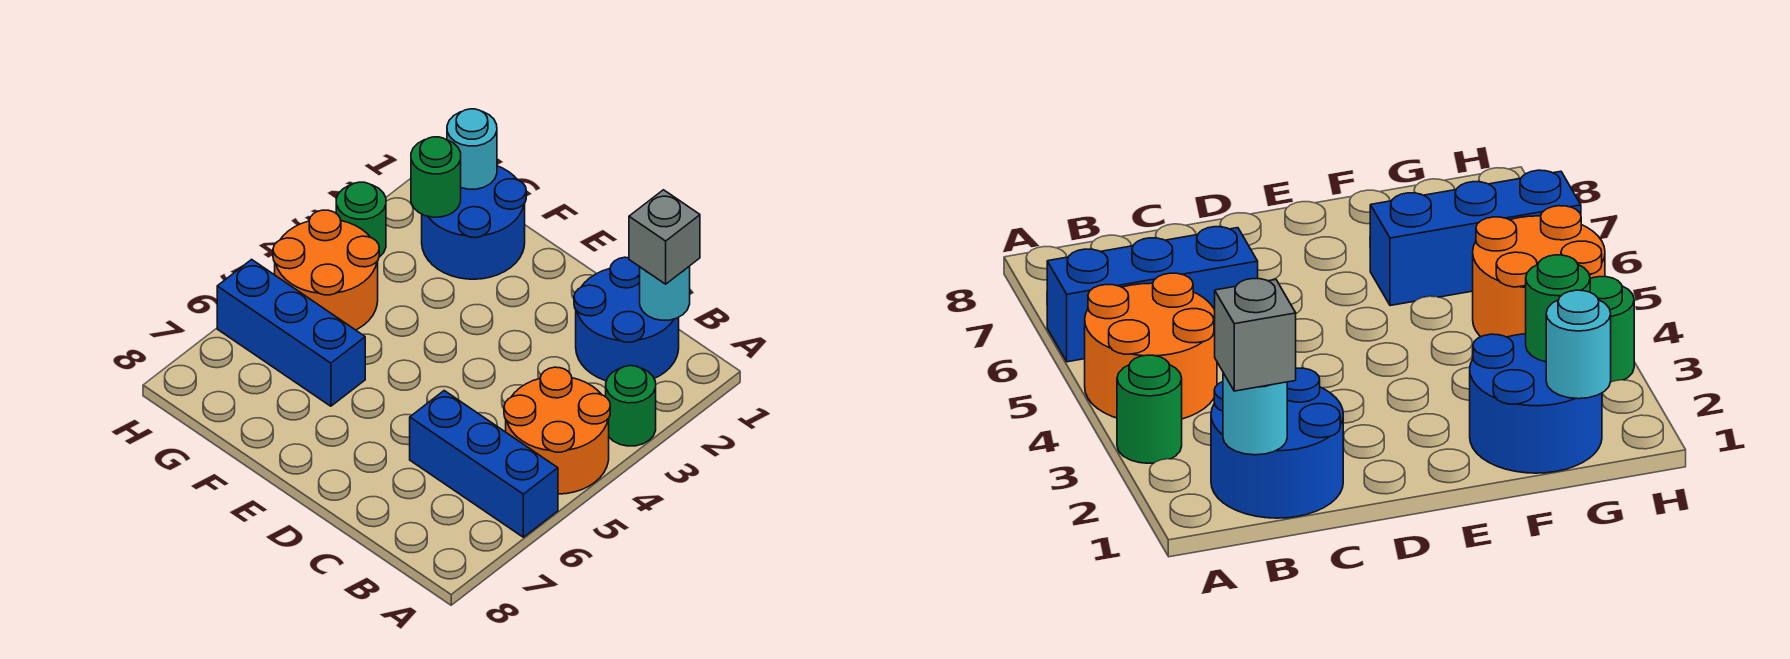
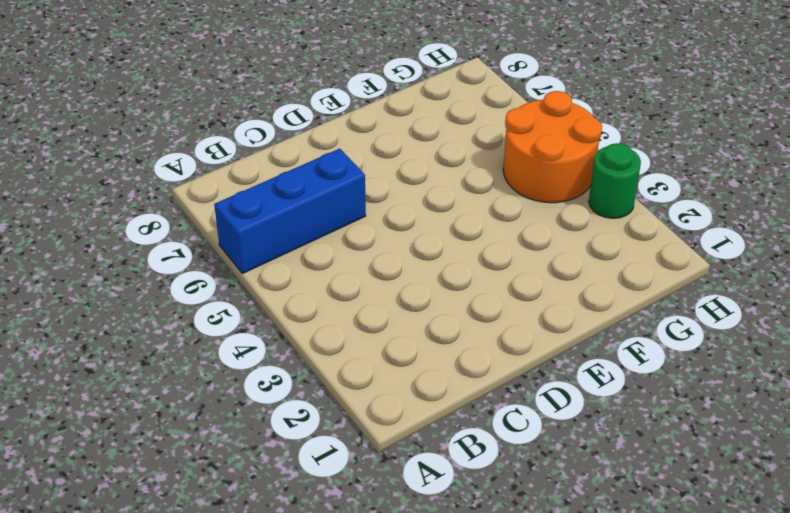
none -> green round brick A3 level 1
none -> orange round brick A4:B5 level 1
none -> blue round brick B1:C2 level 1

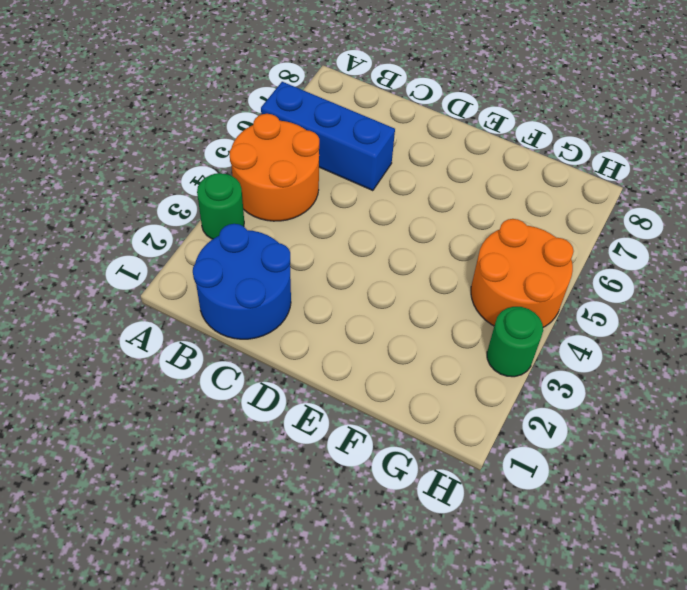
none -> blue round brick F1:G2 level 1
none -> blue brick F6:H6 level 1
none -> cyan round brick B1 level 2

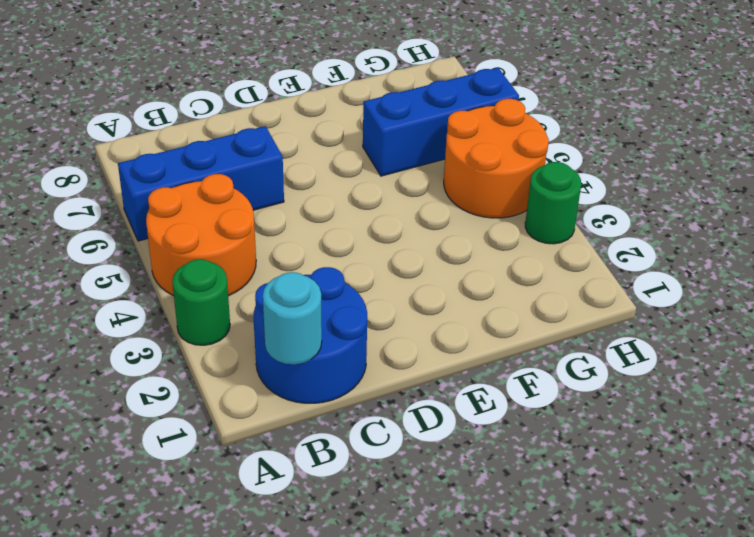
none -> blue round brick F1:G2 level 1
none -> cyan round brick G1 level 2
none -> green round brick G2 level 2

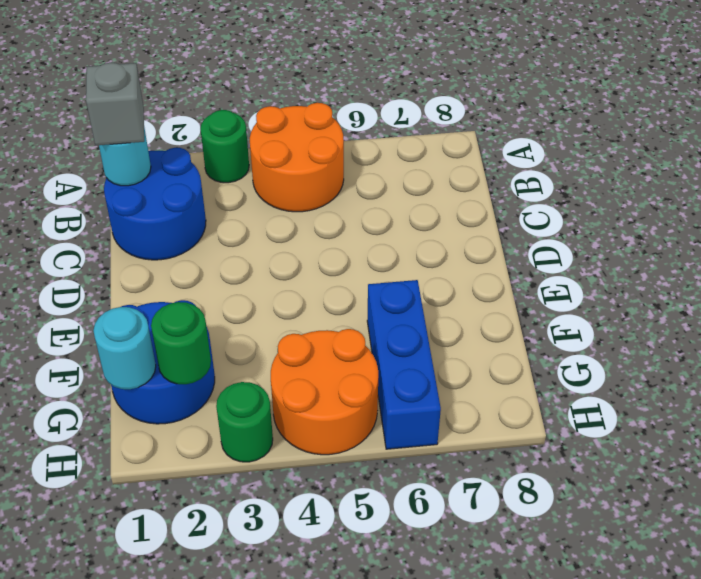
none -> blue brick A6:C6 level 1

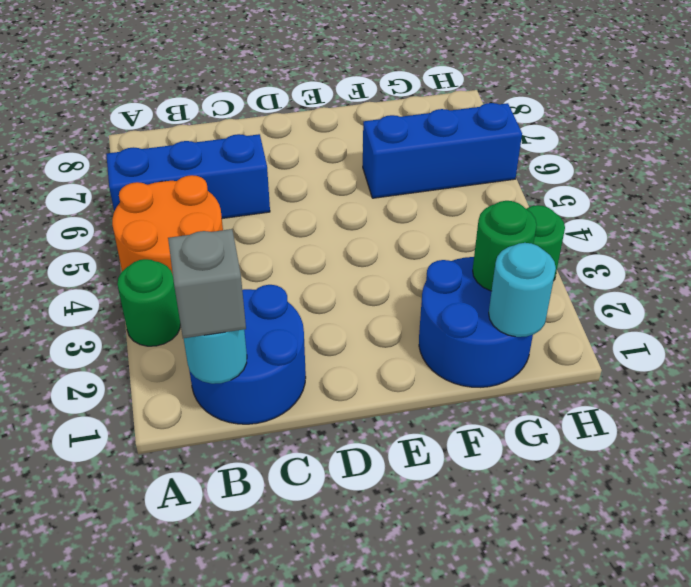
none -> orange round brick G4:H5 level 1

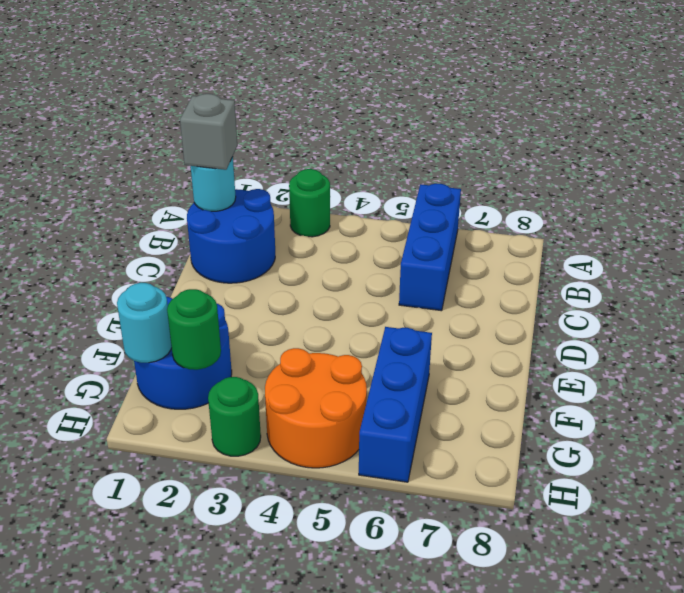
none -> orange round brick A4:B5 level 1

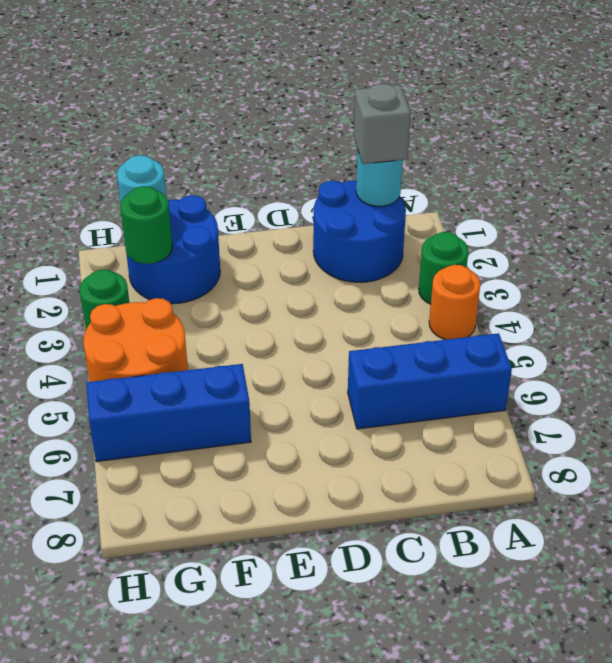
orange round brick A4 level 1 -> orange round brick A4:B5 level 1

